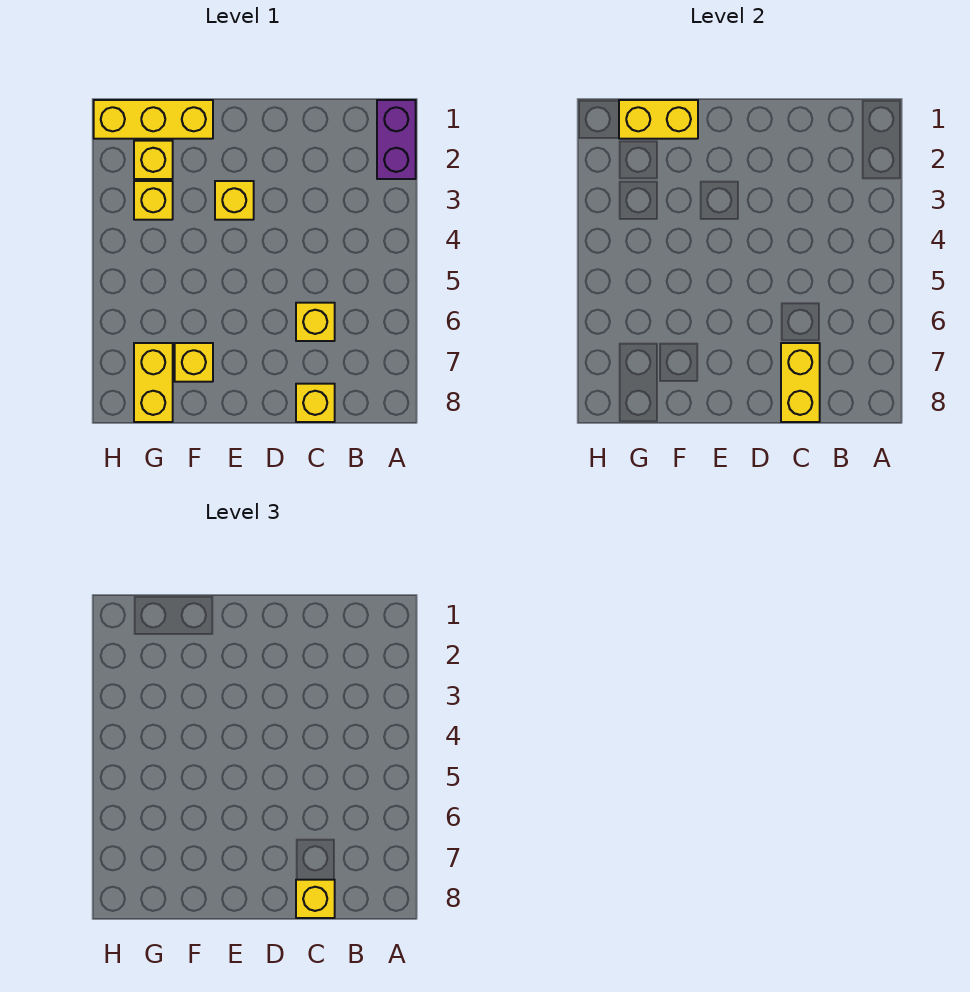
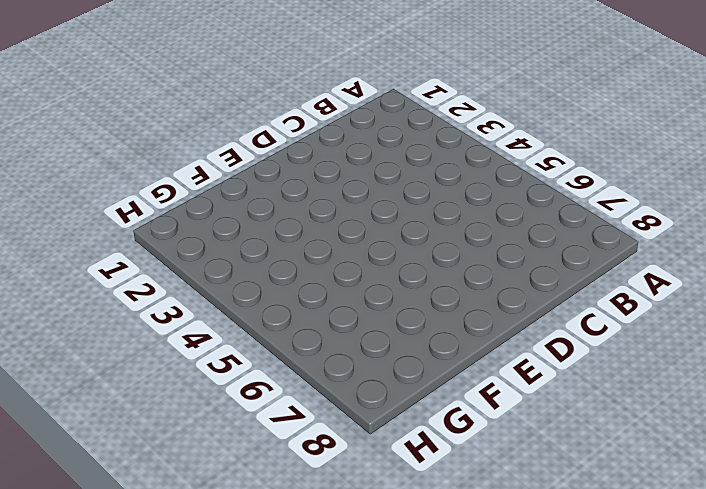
none -> purple brick A1:A2 level 1
none -> yellow brick C6 level 1
none -> yellow brick C8 level 1

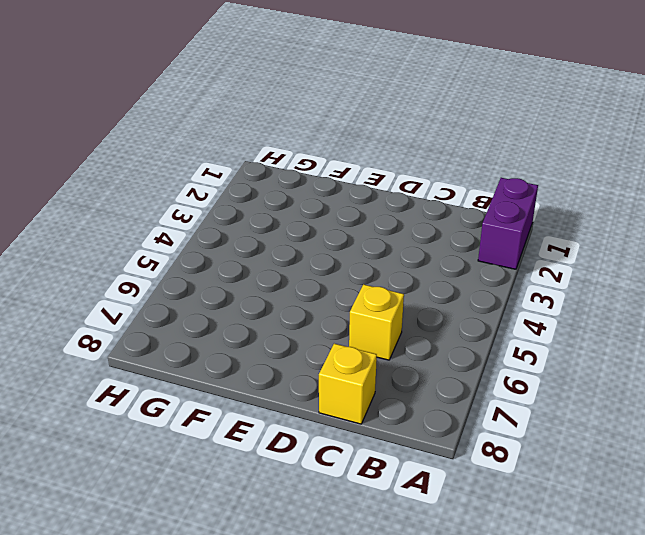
none -> yellow brick E3 level 1
none -> yellow brick F1:H1 level 1
none -> yellow brick F7 level 1

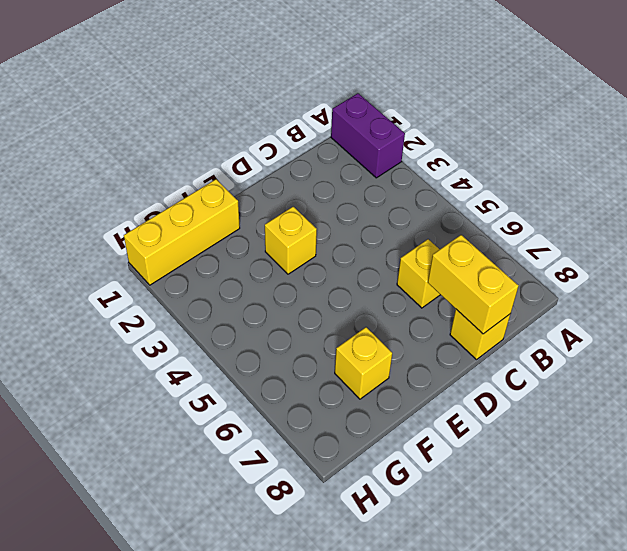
none -> yellow brick G2 level 1
none -> yellow brick G3 level 1
none -> yellow brick G7:G8 level 1

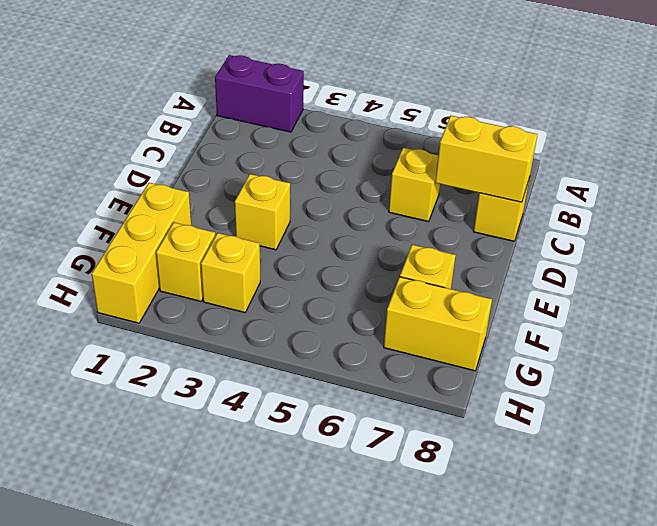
none -> yellow brick F1:G1 level 2
none -> yellow brick C8 level 3

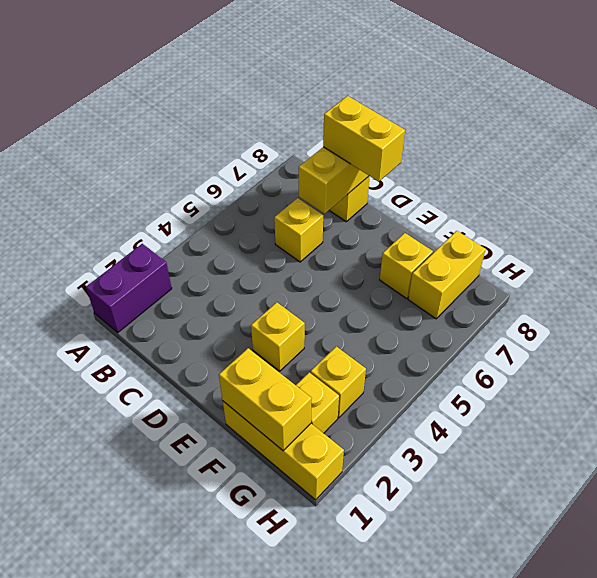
yellow brick C8:D8 level 3 -> yellow brick C8 level 3

